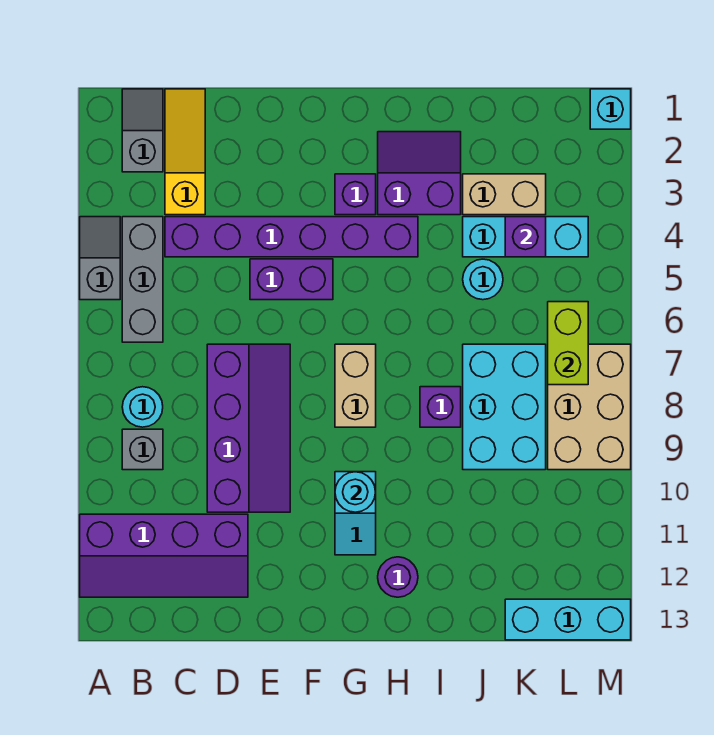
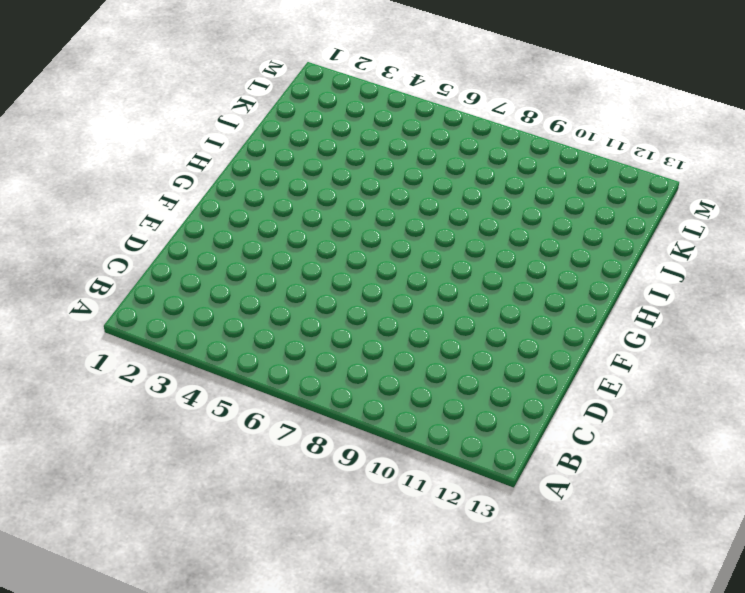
none -> grey slope A4:A5 level 1 top 5
none -> purple slope A11:D12 level 1 top 11
none -> grey slope B1:B2 level 1 top 2

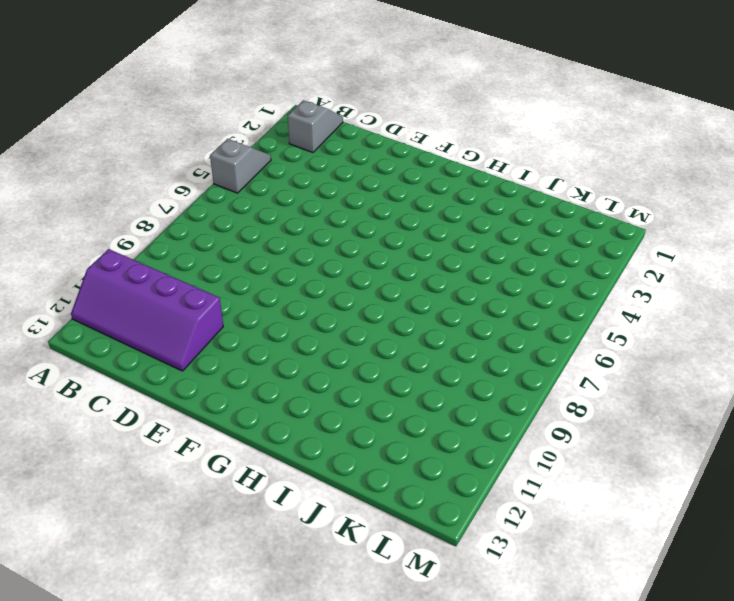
none -> grey brick B4:B6 level 1
none -> cyan round brick B8 level 1
none -> grey brick B9 level 1

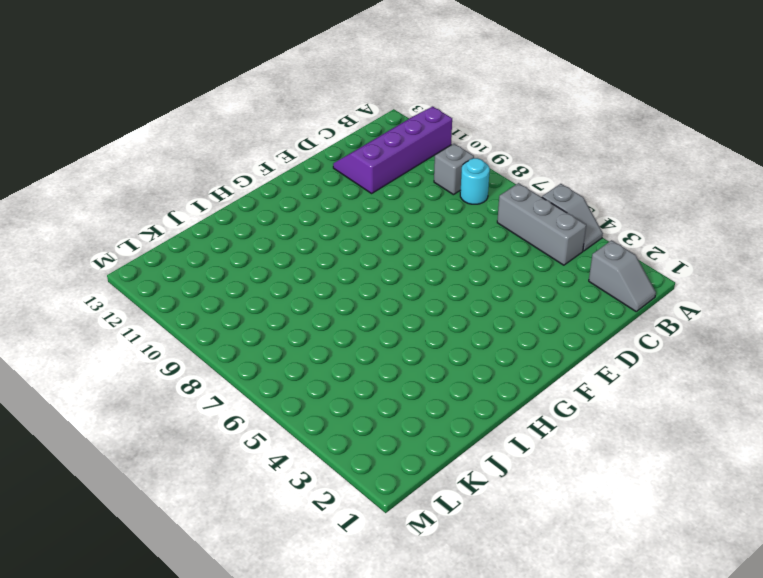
none -> yellow slope C1:C3 level 1 top 3
none -> purple brick C4:H4 level 1
none -> purple slope D7:E10 level 1 top D

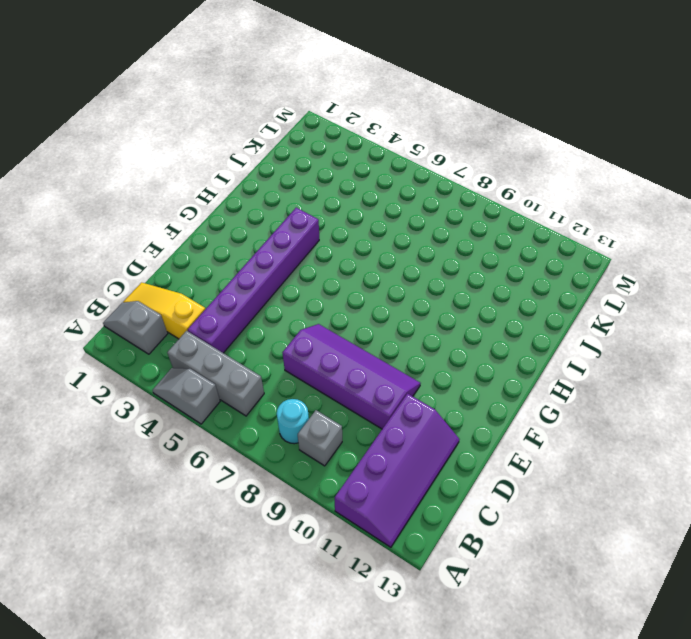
none -> purple brick E5:F5 level 1
none -> purple brick G3 level 1
none -> tan brick G7:G8 level 1

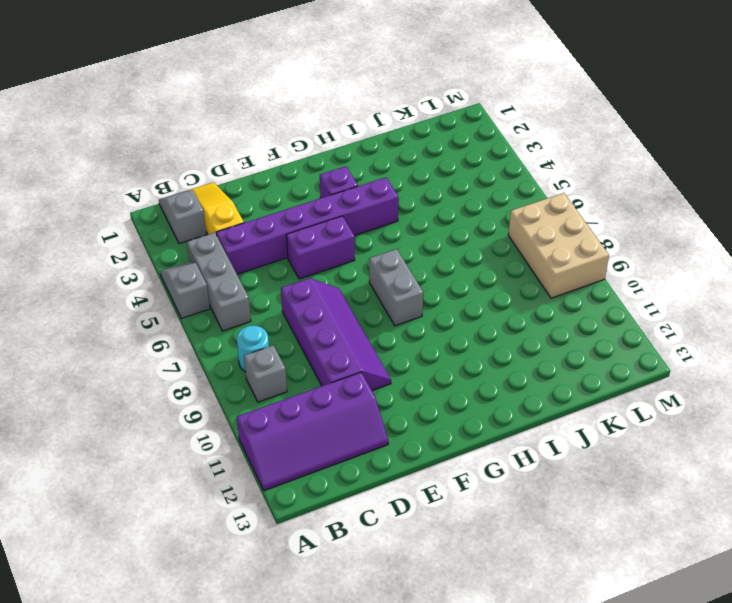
grey brick G7:G8 level 1 -> tan brick G7:G8 level 1
none -> cyan slope G10:G11 level 1 top 10
none -> purple slope H2:I3 level 1 top 3
none -> purple round brick H12 level 1

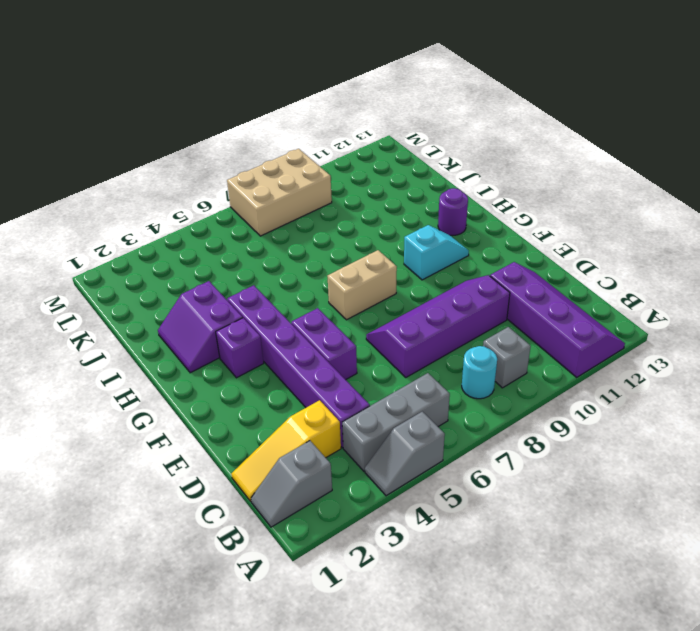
none -> purple brick I8 level 1
none -> tan brick J3:K3 level 1
none -> cyan brick J4:L4 level 1

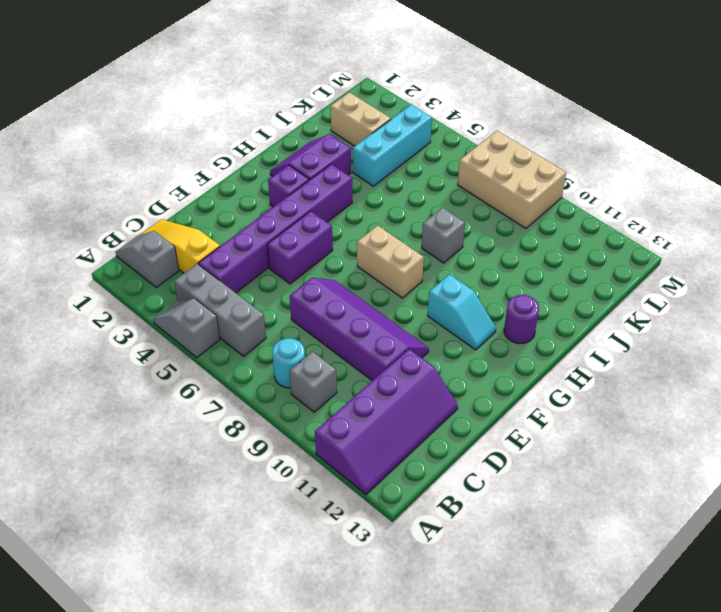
grey brick I8 level 1 -> purple brick I8 level 1
tan brick K2:K3 level 1 -> tan brick J3:K3 level 1
none -> cyan round brick J5 level 1
none -> cyan brick J7:K9 level 1
none -> cyan brick K13:M13 level 1

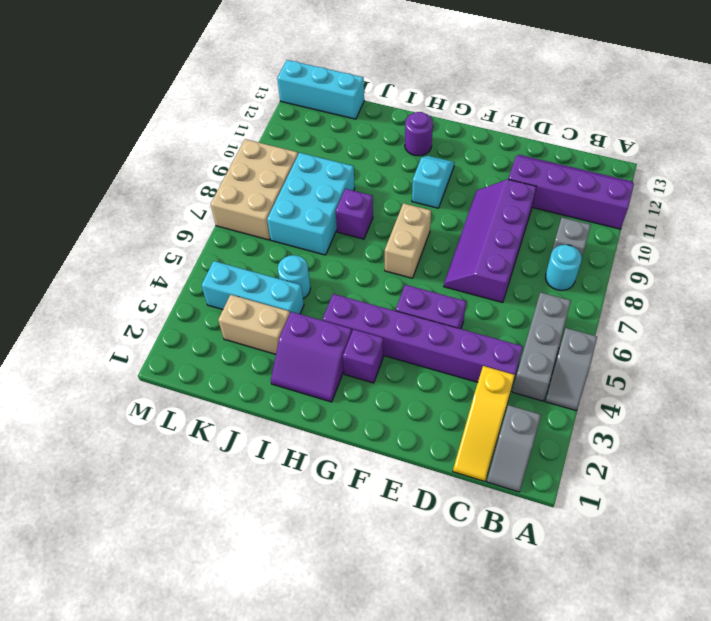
none -> cyan brick M1 level 1
none -> cyan round brick G10 level 2
none -> purple brick K4 level 2

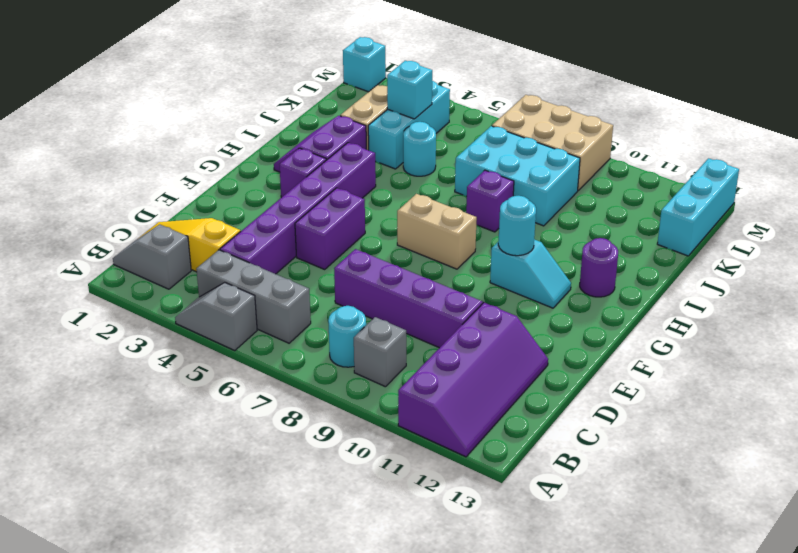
cyan brick K4 level 2 -> purple brick K4 level 2
none -> lime brick L6:L7 level 2

